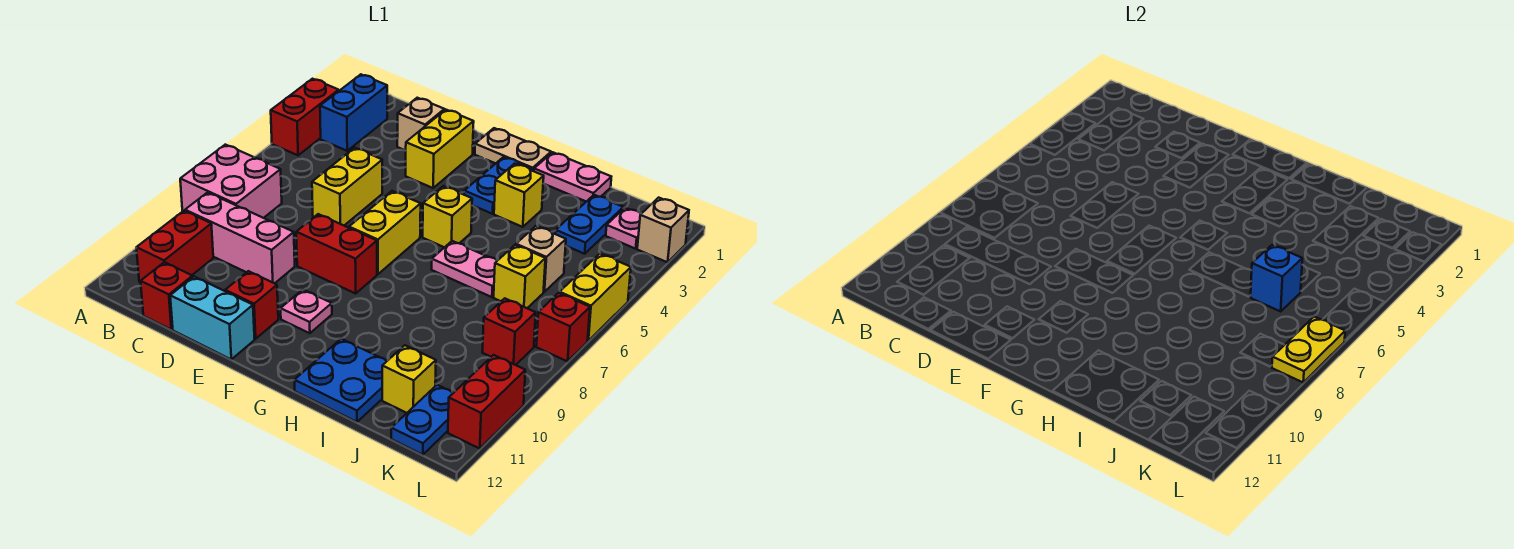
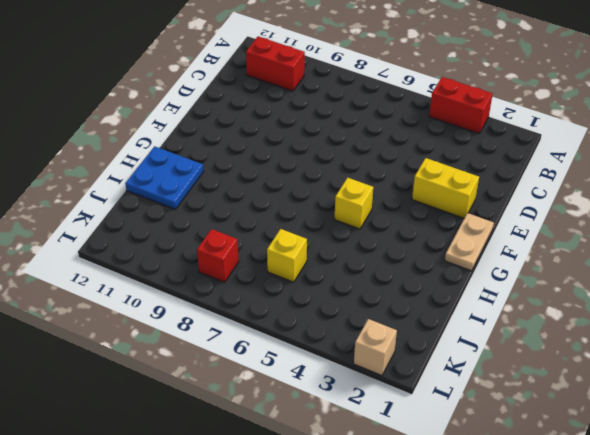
none -> pink brick A7:B8 level 1
none -> blue brick B2:B3 level 1
none -> pink brick B9:D9 level 1
none -> red brick C12 level 1

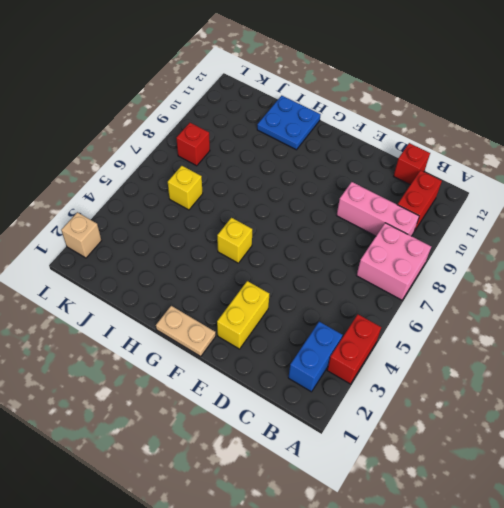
none -> tan brick D2 level 1
none -> yellow brick D5:D6 level 1
none -> cyan brick D12:E12 level 1
none -> red brick E8:F8 level 1

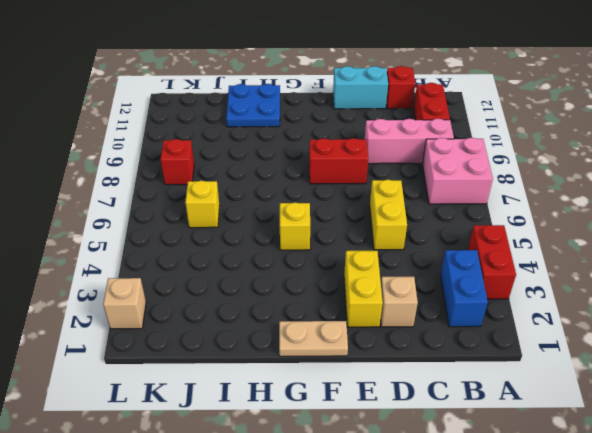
none -> red brick E11 level 1
none -> yellow brick F6:F7 level 1
none -> pink plate F10 level 1
none -> blue plate G2:G3 level 1

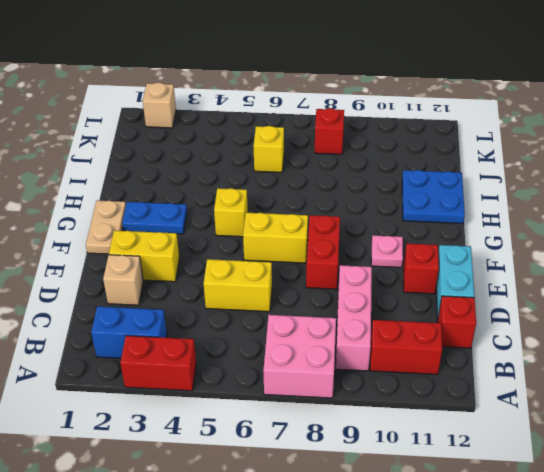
none -> pink plate H1:I1 level 1
none -> yellow brick H3 level 1
none -> pink plate H6:I6 level 1
none -> blue plate J2:J3 level 1

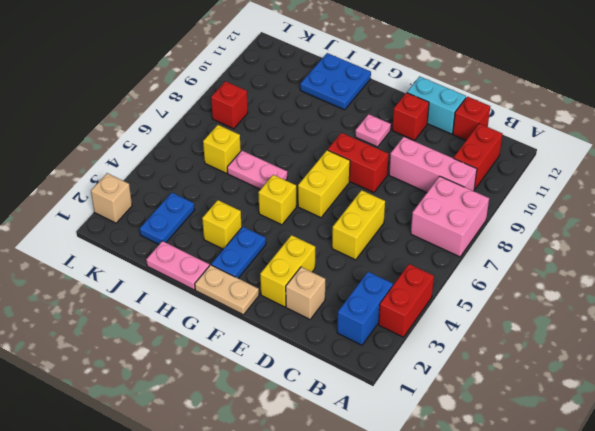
none -> tan brick J5 level 1
none -> yellow brick J11 level 1
none -> pink plate K2 level 1
none -> blue plate K11:K12 level 1

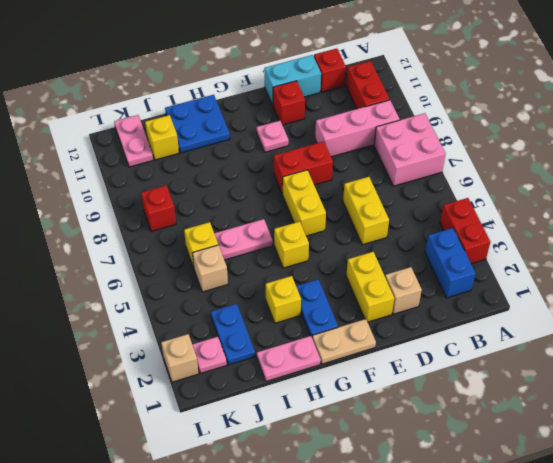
pink plate K11:K12 level 1 -> blue plate K11:K12 level 1
none -> yellow brick L5:L6 level 1
none -> red brick L7 level 1
none -> red brick L10:L11 level 1
none -> blue brick J6 level 2

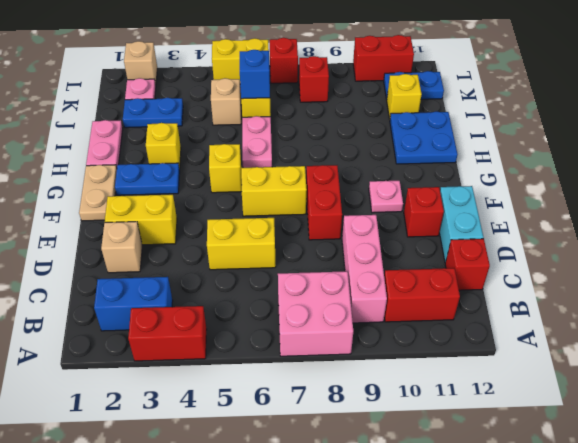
none -> yellow plate L7:L8 level 2

